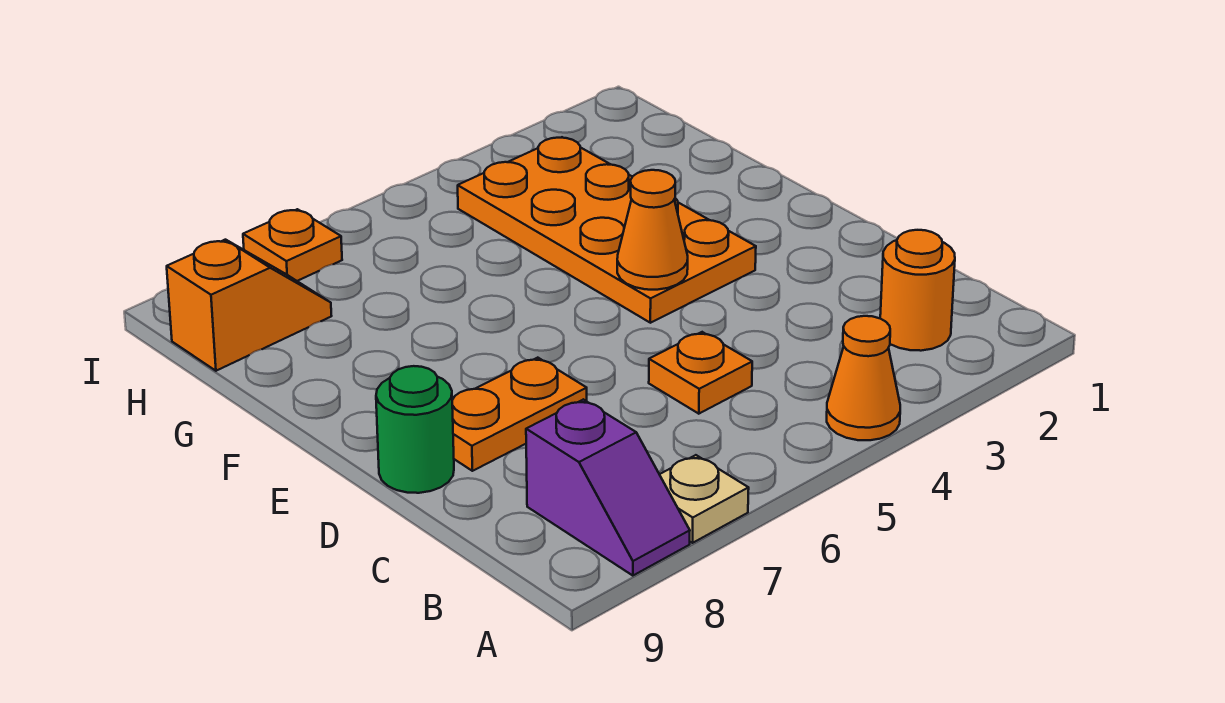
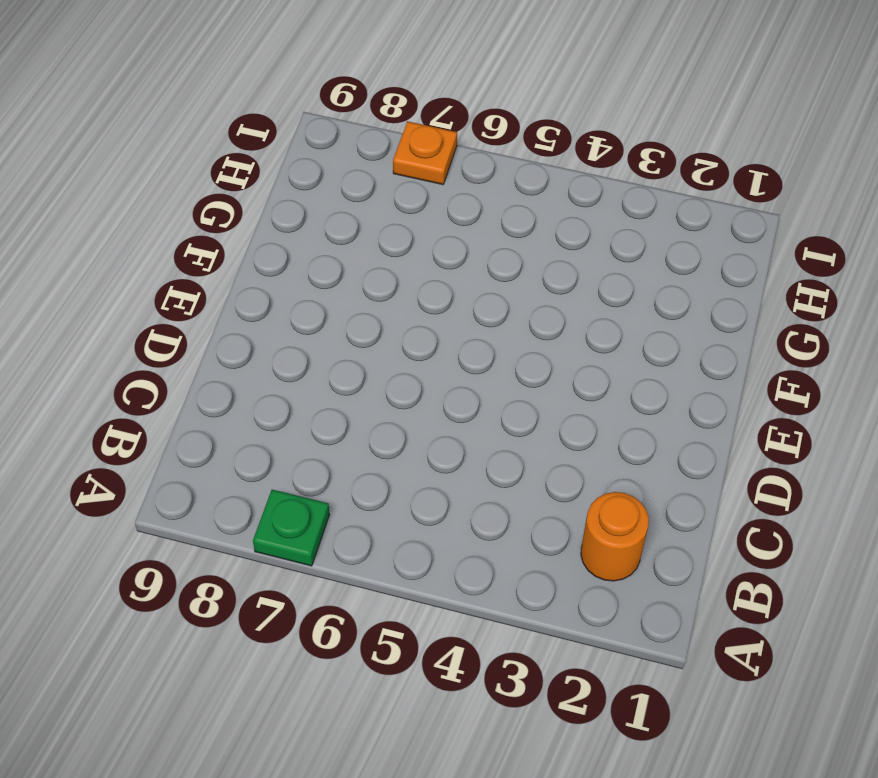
green plate A7 level 1 -> tan plate A7 level 1
none -> orange cone A4 level 1
none -> purple slope A8:B8 level 1 top B

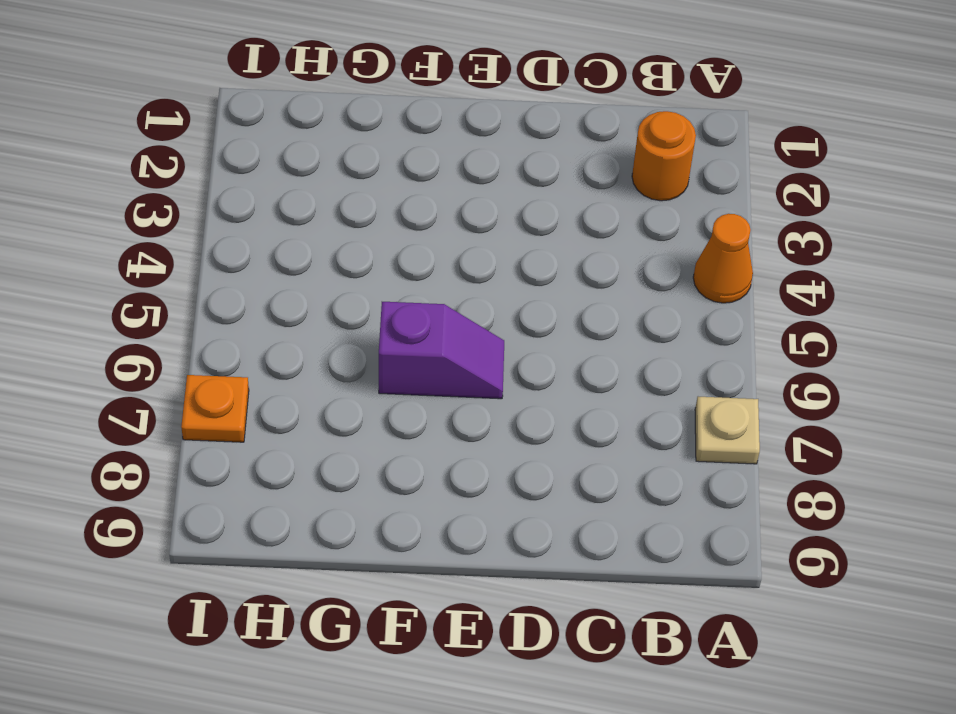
purple slope E6:F6 level 1 top F -> purple slope A8:B8 level 1 top B
none -> orange plate C5 level 1
none -> orange plate D7:D8 level 1

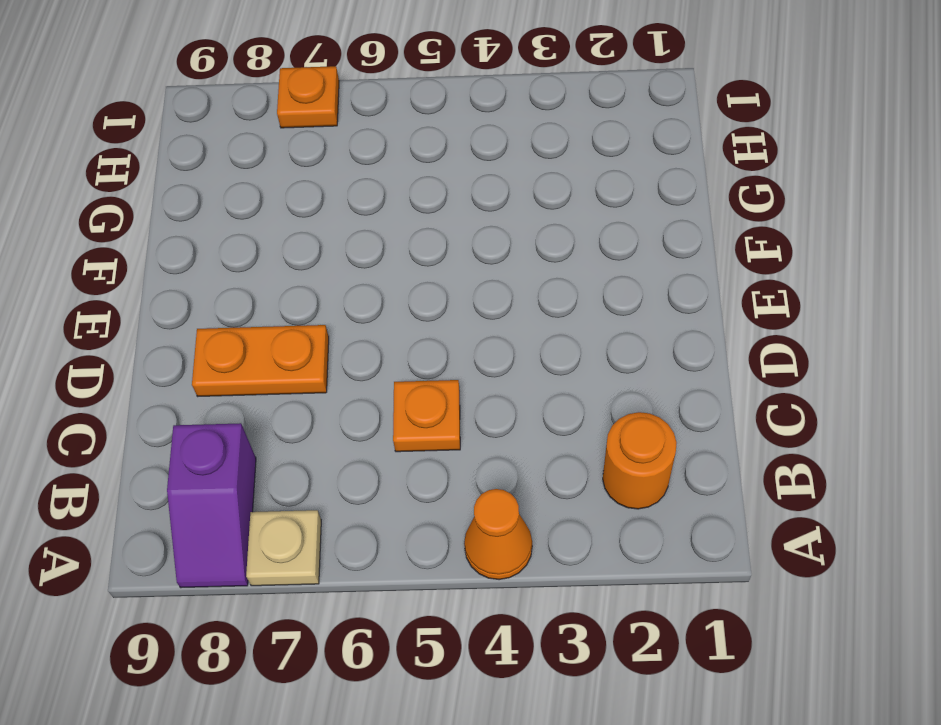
none -> green round brick D9 level 1
none -> orange plate E3:H4 level 1

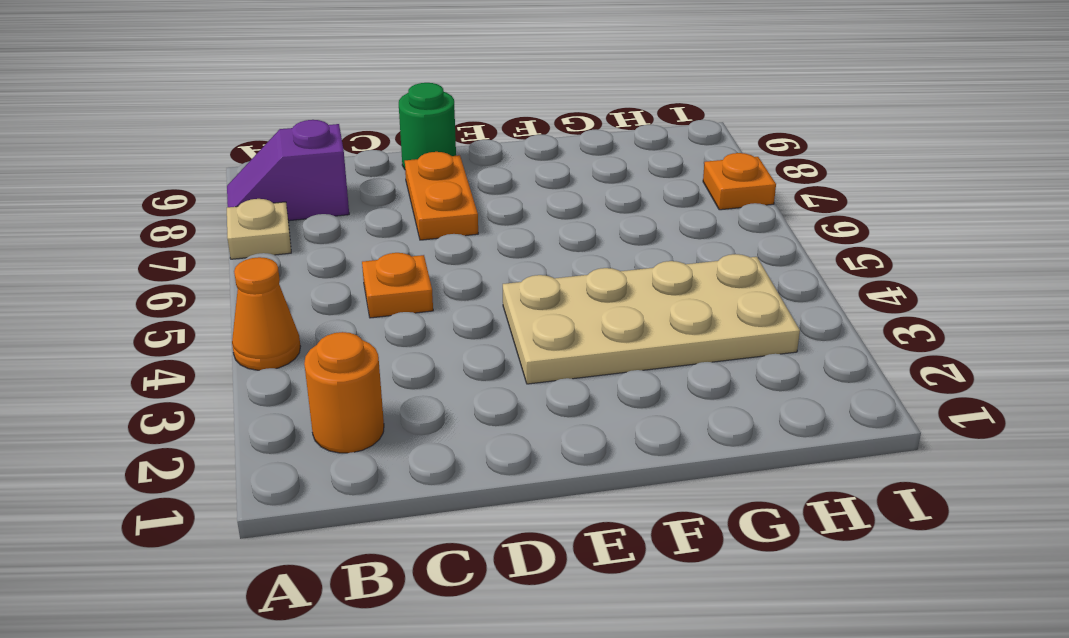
tan plate E3:H4 level 1 -> orange plate E3:H4 level 1
none -> orange slope H8:H9 level 1 top 9
none -> orange cone E4 level 2

